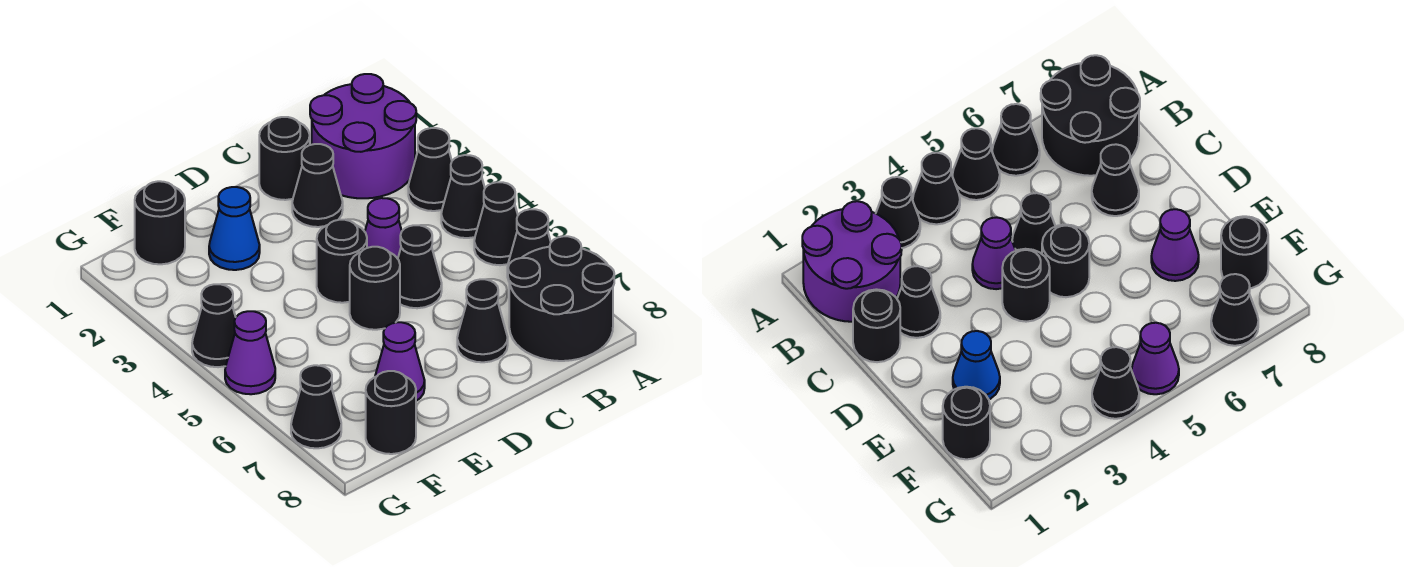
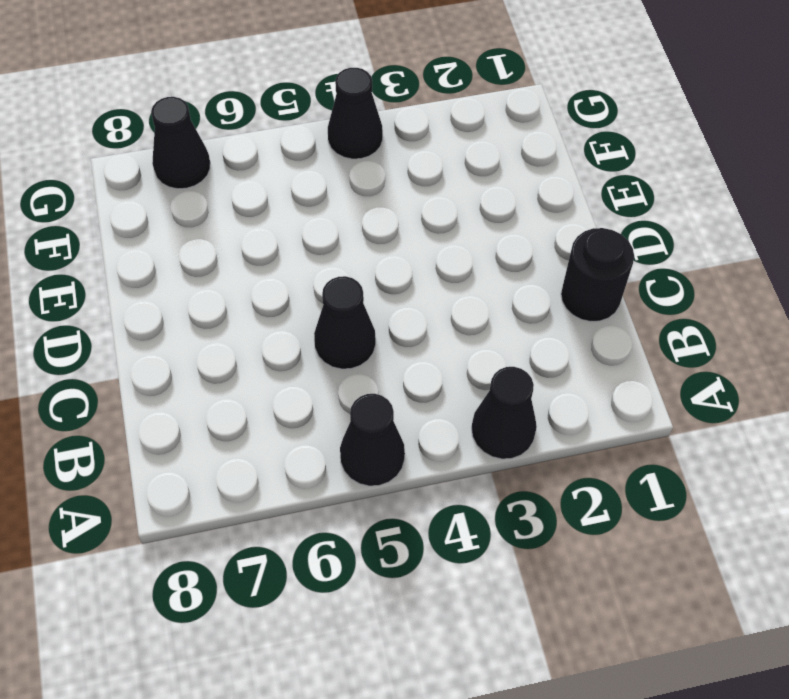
none -> purple round brick A1:B2 level 1
none -> black cone A4 level 1
none -> black cone A6 level 1

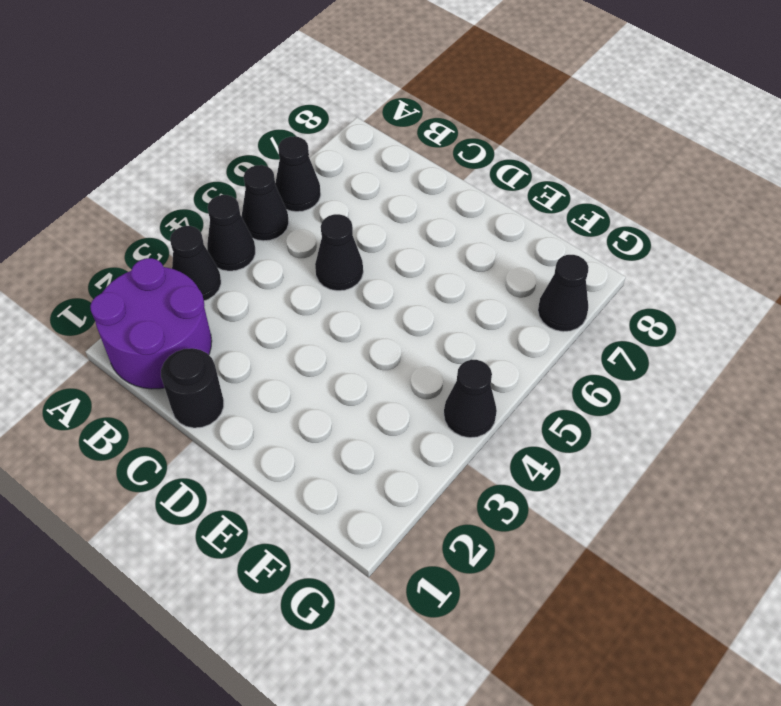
none -> black round brick A7:B8 level 1
none -> black cone C2 level 1
none -> purple cone C4 level 1

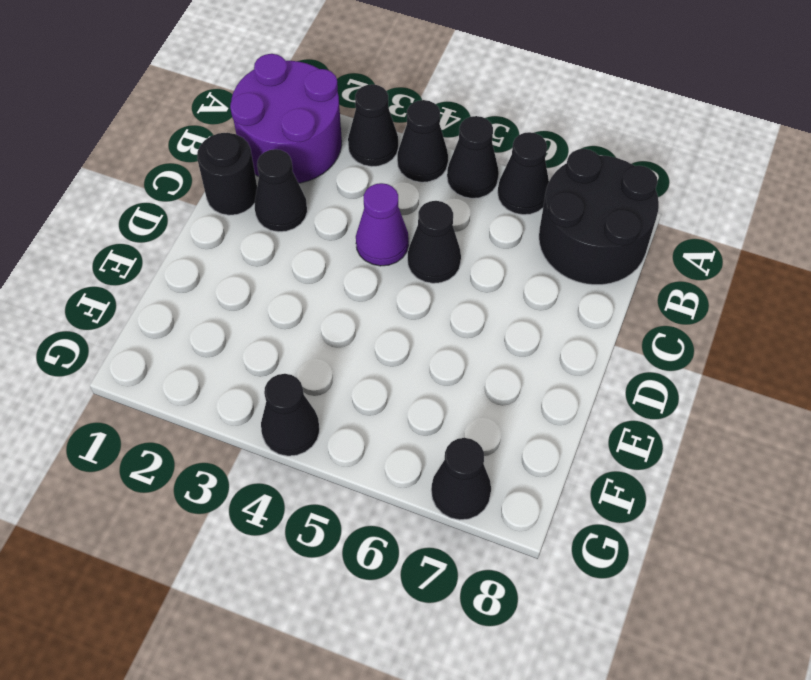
none -> black cone C7 level 1
none -> black round brick D4 level 1
none -> black round brick D5 level 1

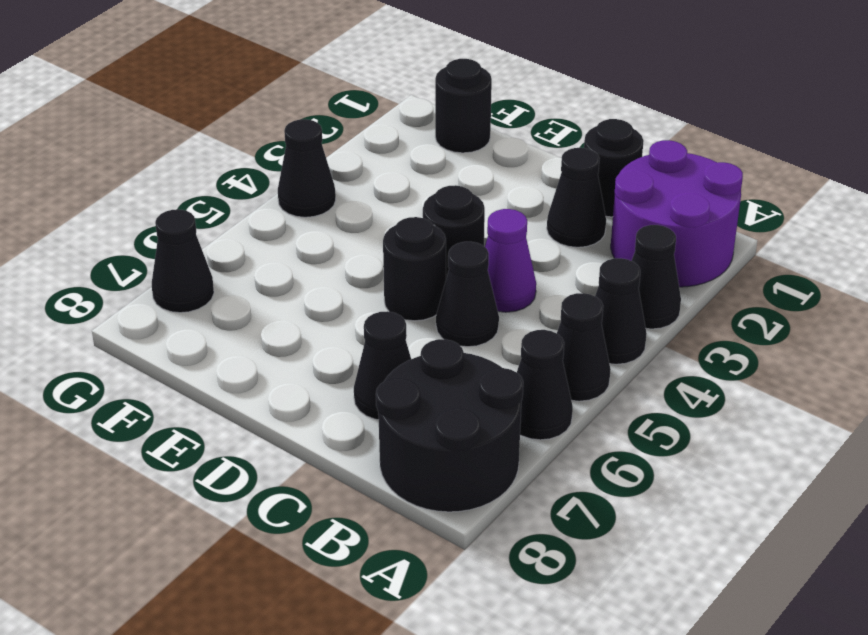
none -> blue cone E2 level 1
none -> purple cone E7 level 1
none -> black round brick F8 level 1

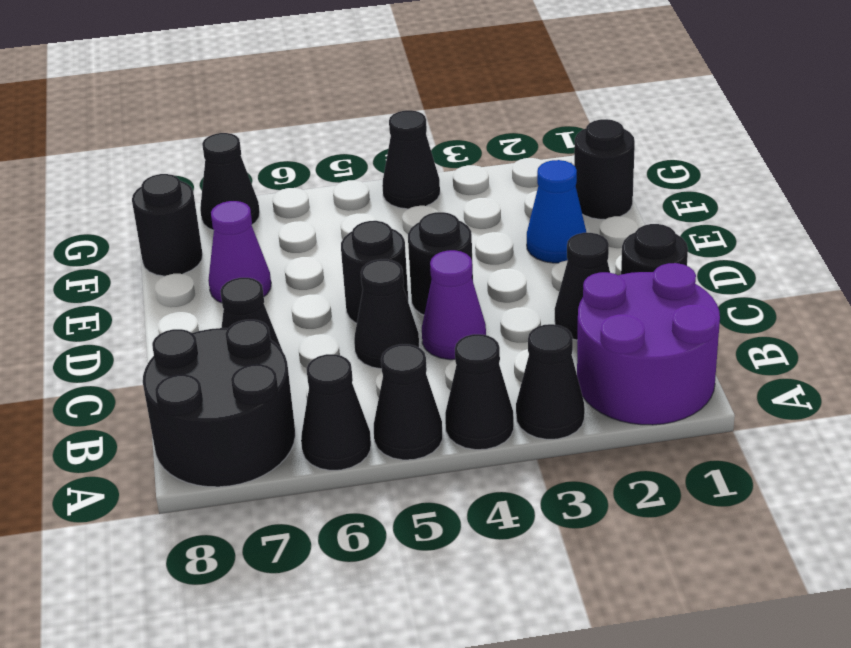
none -> purple cone G5 level 1

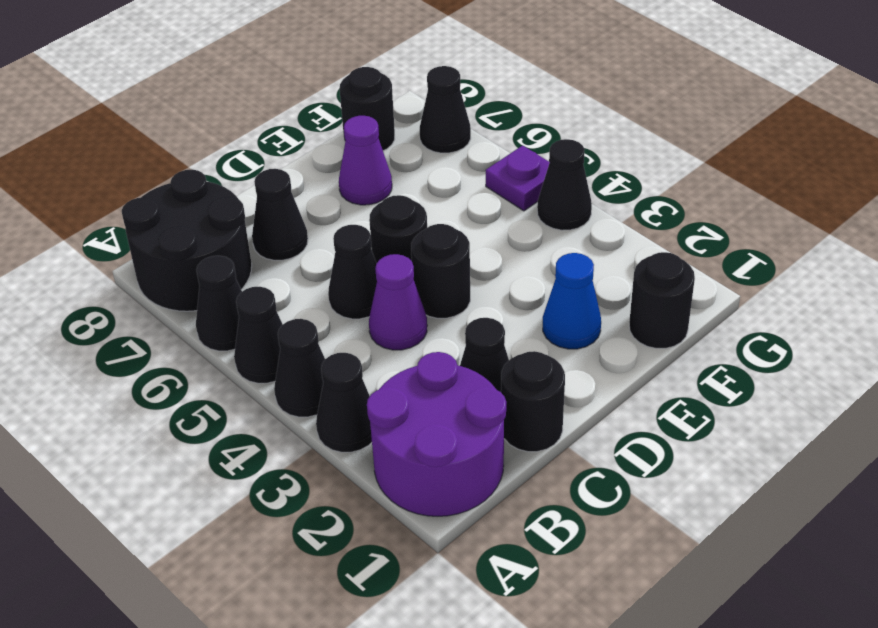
purple plate G5 level 1 -> purple cone G5 level 1

